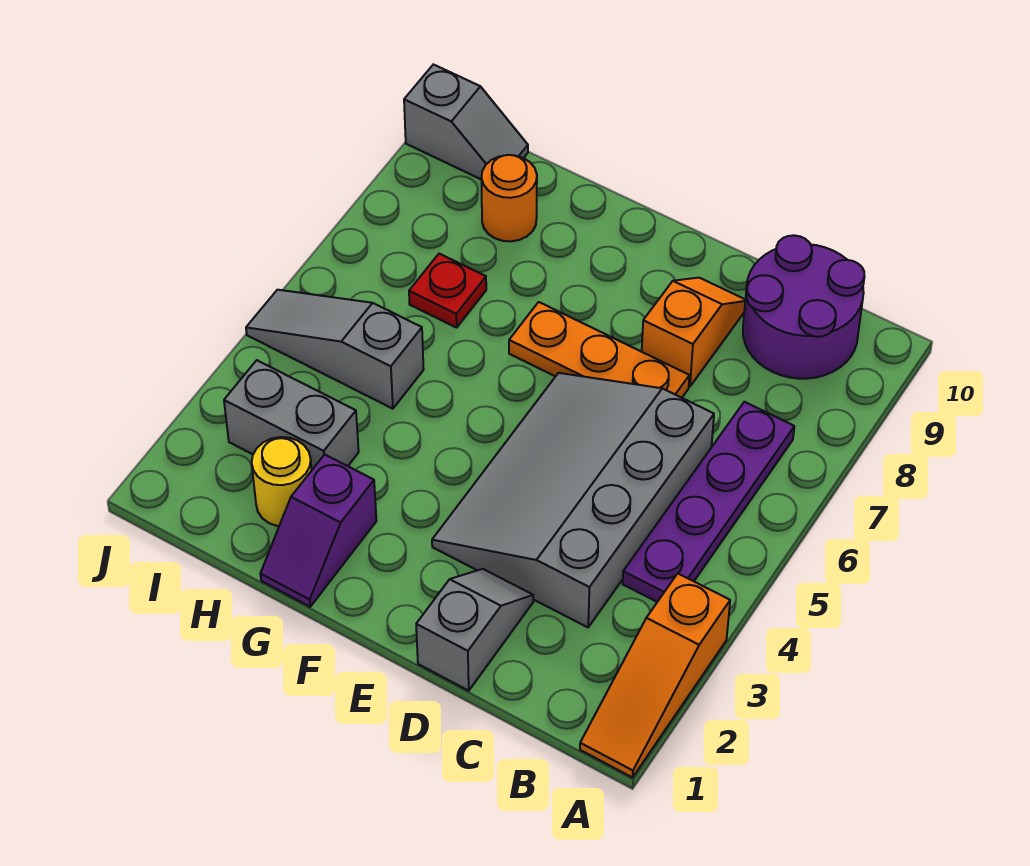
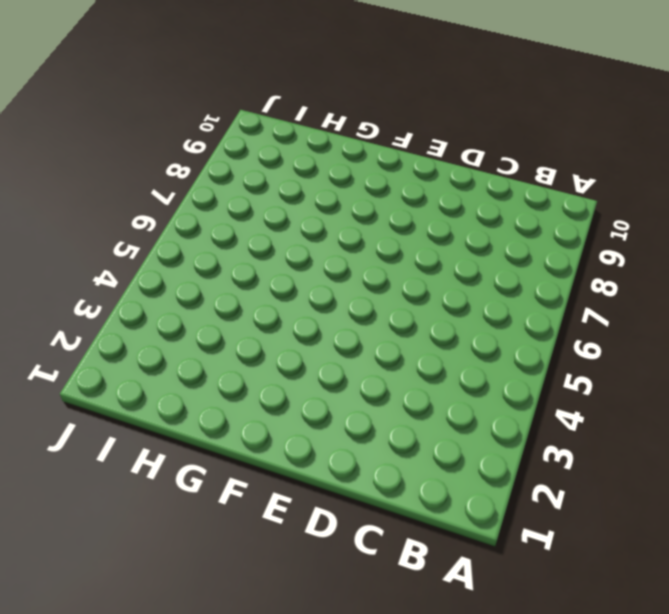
none -> orange slope A1:A3 level 1 top 3
none -> purple plate B4:B7 level 1
none -> purple round brick B9:C10 level 1

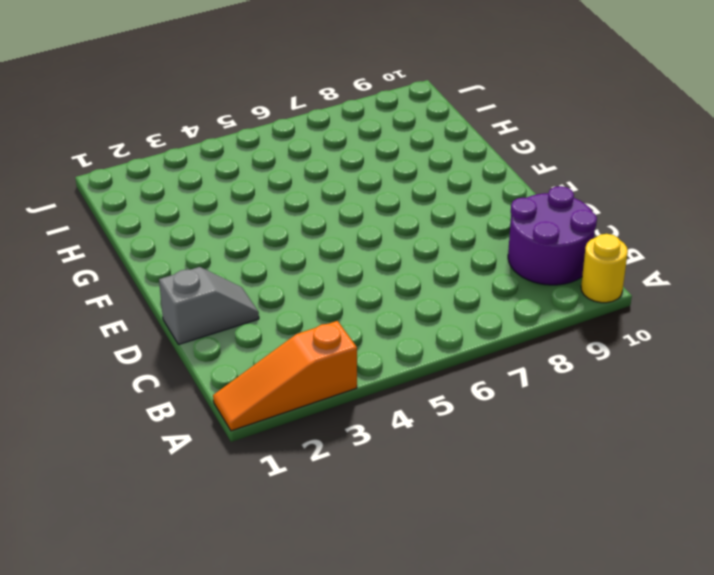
yellow round brick A10 level 1 -> yellow round brick H2 level 1
none -> purple plate B4:B7 level 1
none -> grey slope C3:E6 level 1 top C
none -> orange plate D7:F7 level 1

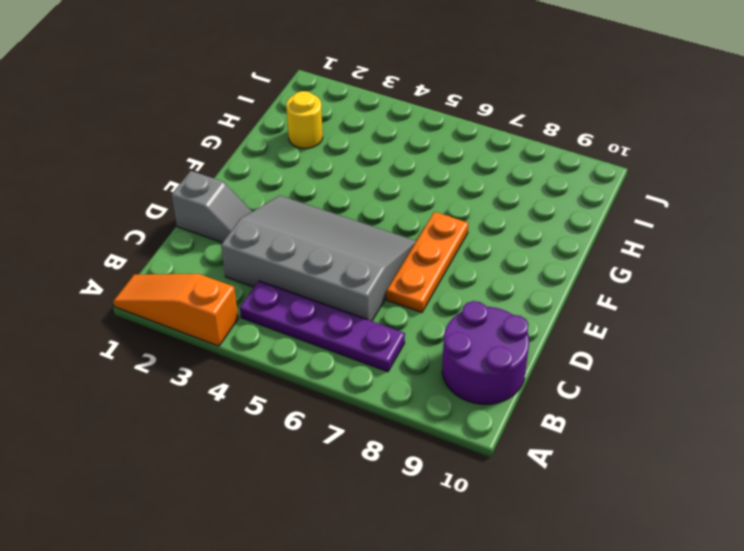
none -> orange slope D8:D9 level 1 top 8
none -> purple slope G1:G2 level 1 top 2
none -> grey brick H3:I3 level 1

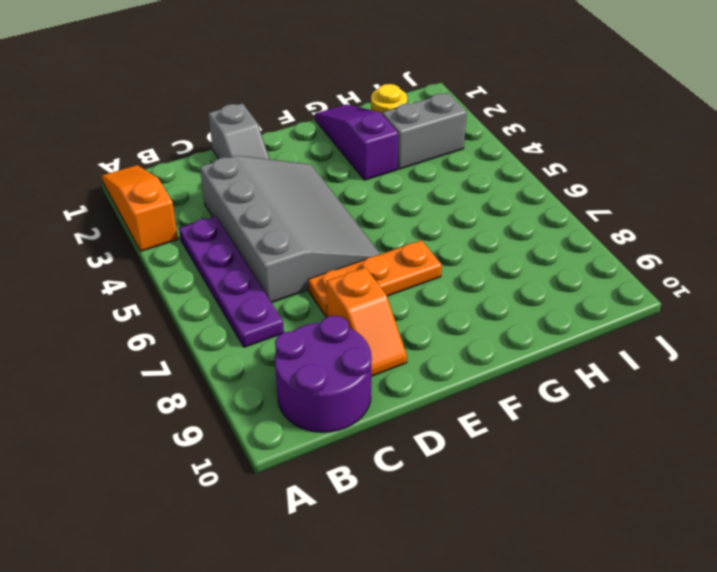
purple slope G1:G3 level 1 top 3 -> purple slope G1:G2 level 1 top 2
none -> grey slope H5:J5 level 1 top H
none -> red plate H7 level 1
none -> orange round brick H9 level 1

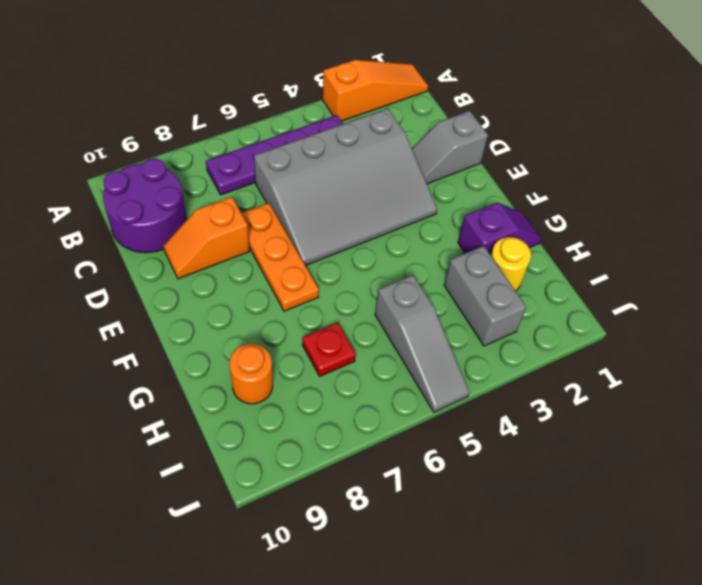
none -> grey slope I10:J10 level 1 top J

